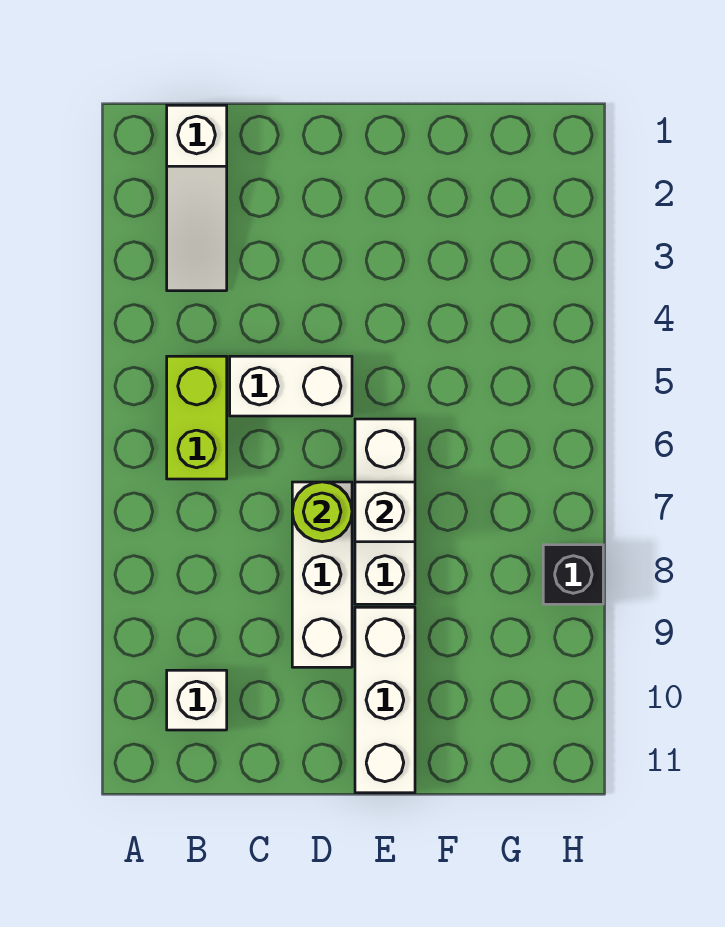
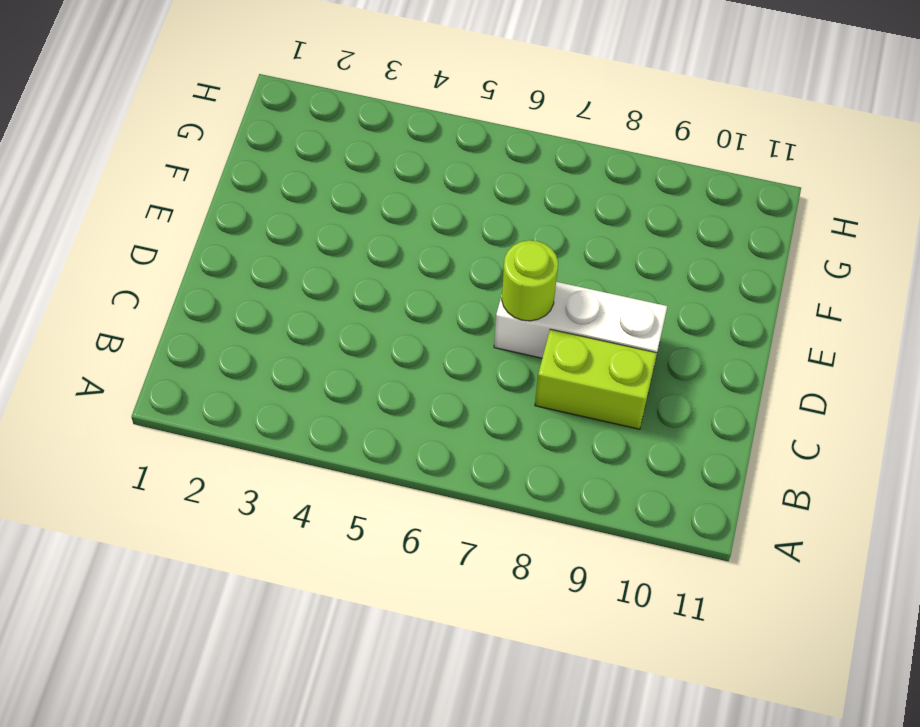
lime brick C8:C9 level 1 -> lime brick B5:B6 level 1
none -> white slope B1:B3 level 1 top 1
none -> white brick B10 level 1

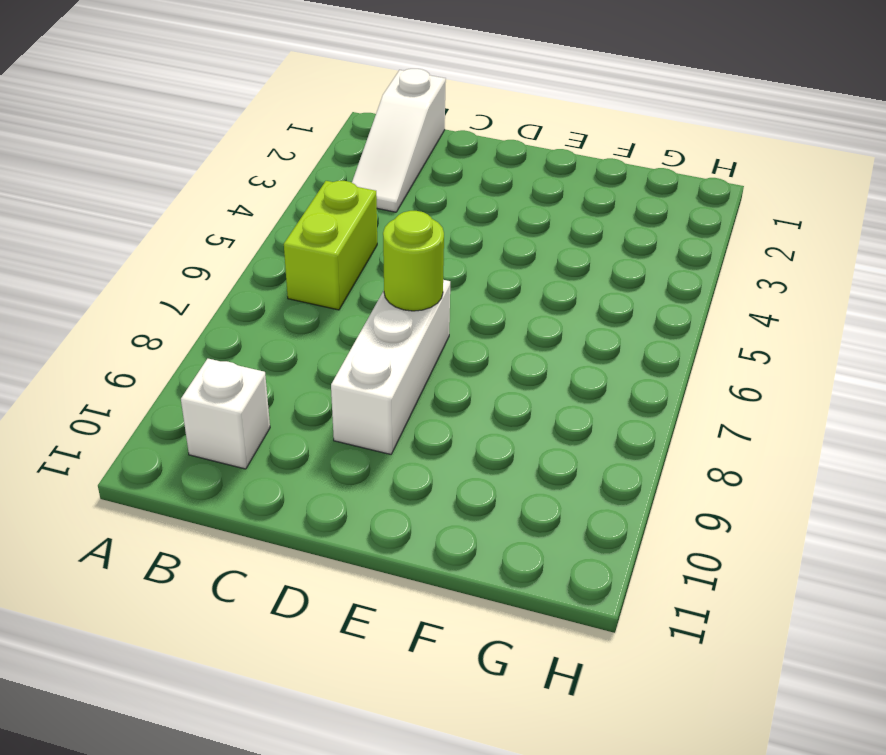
none -> white brick C5:D5 level 1
none -> white brick E6:E8 level 1

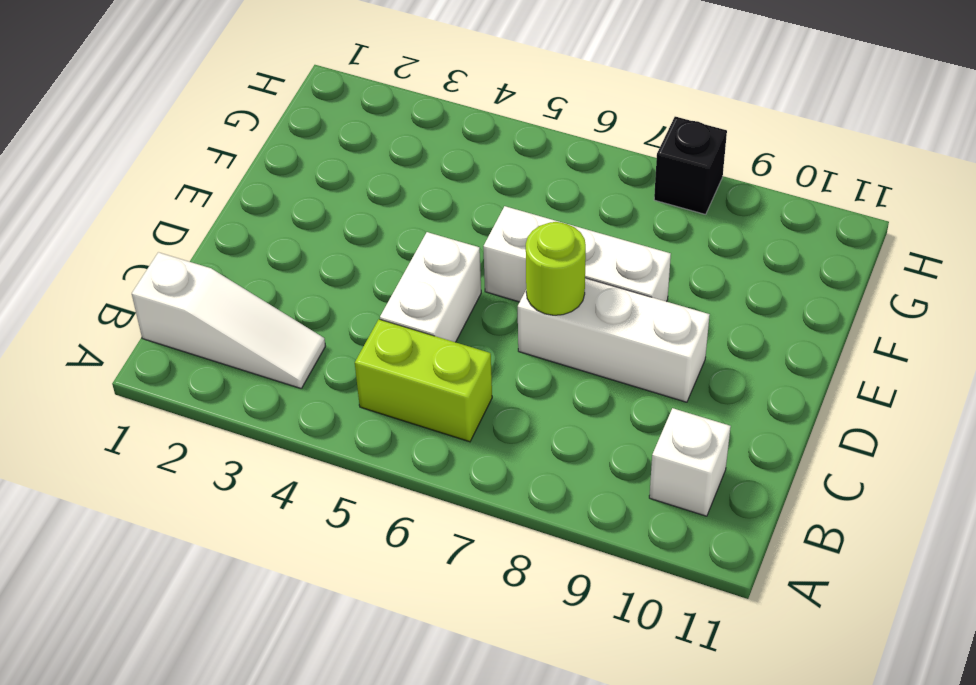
none -> white brick E9:E11 level 1
none -> white brick E7 level 2

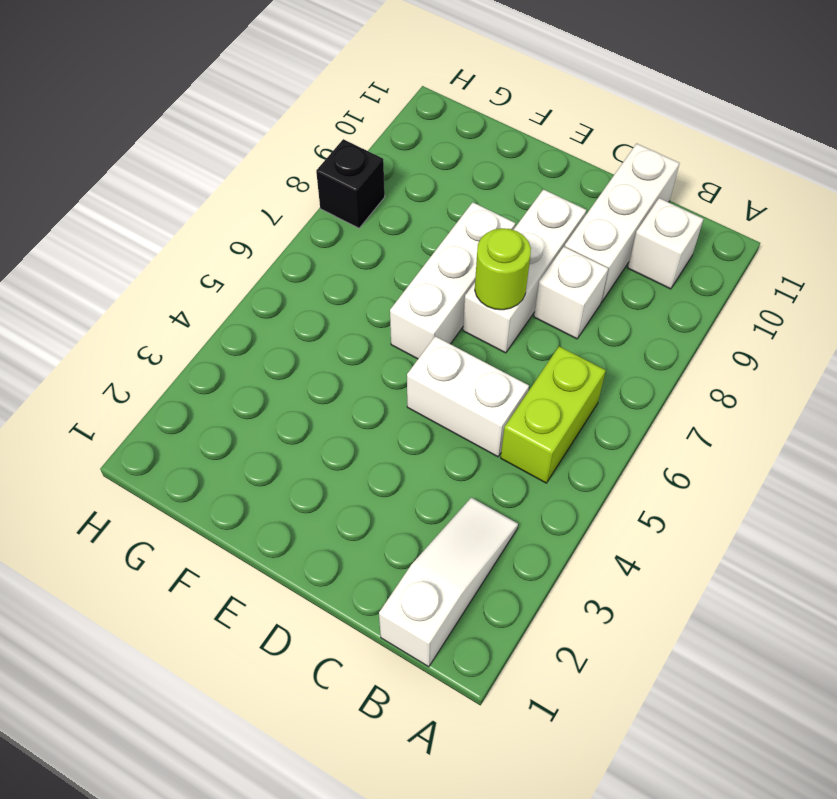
white brick C8 level 1 -> white brick E7 level 2
white brick C9:C11 level 1 -> white brick E9:E11 level 1

